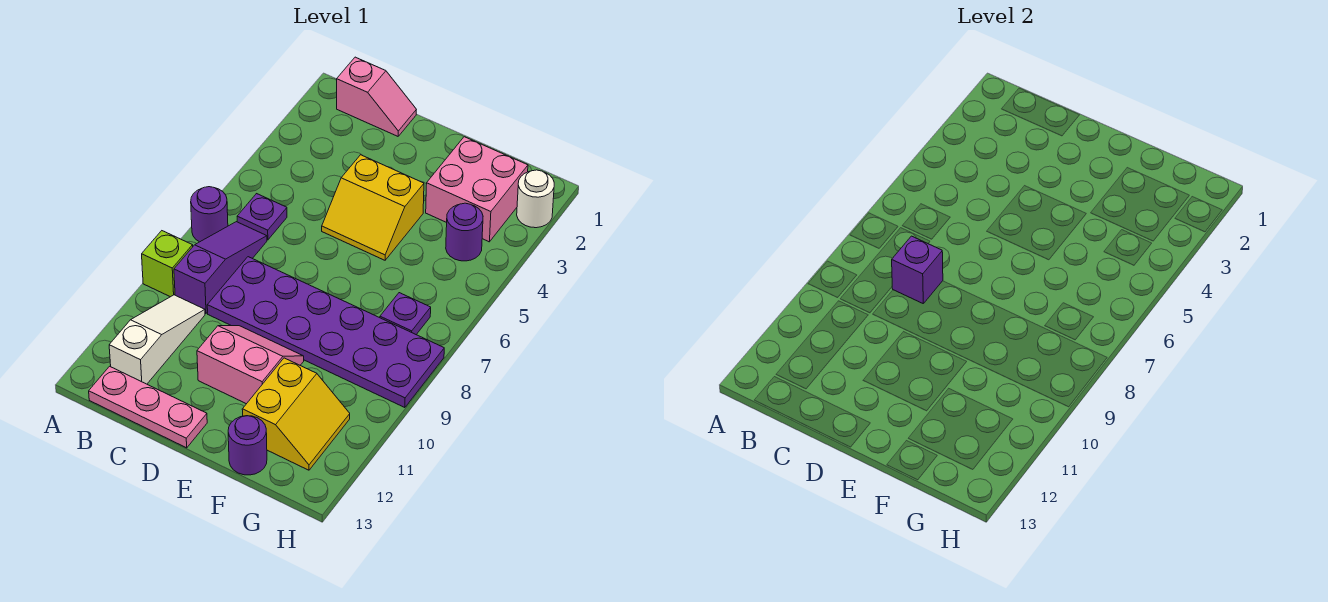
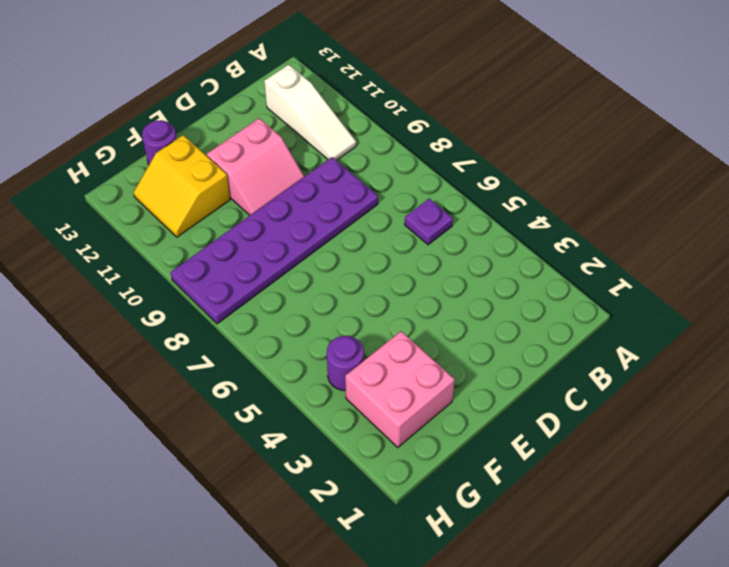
none -> purple round brick A7 level 1
none -> lime brick A9 level 1
none -> pink slope B1:C1 level 1 top B

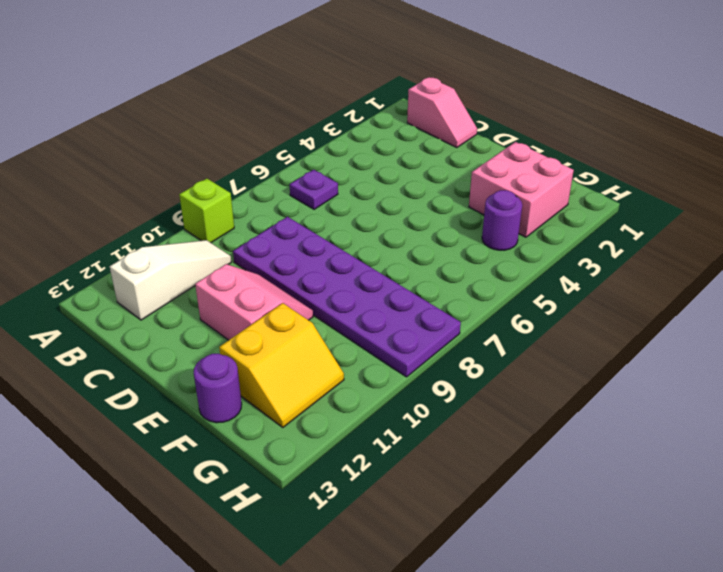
none -> purple round brick A7 level 1
none -> purple slope B7:B9 level 1 top 9
none -> pink plate B13:D13 level 1

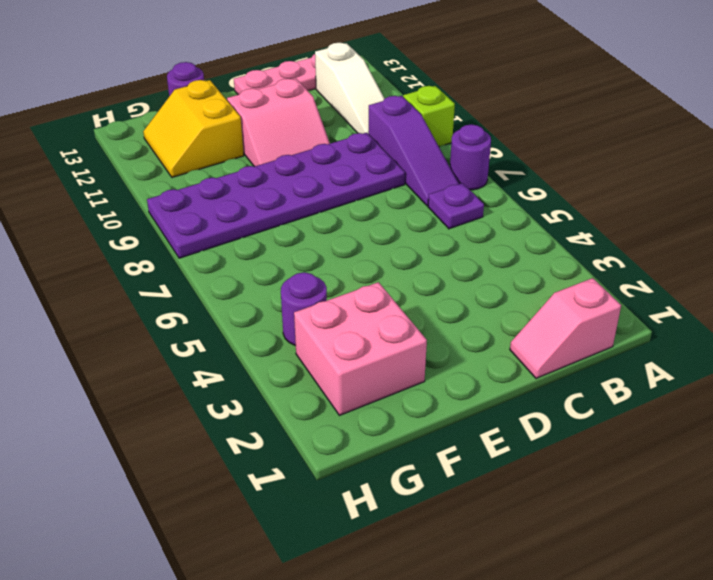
none -> yellow slope D4:E5 level 1 top 4
none -> purple plate G7 level 1
none -> white round brick H2 level 1

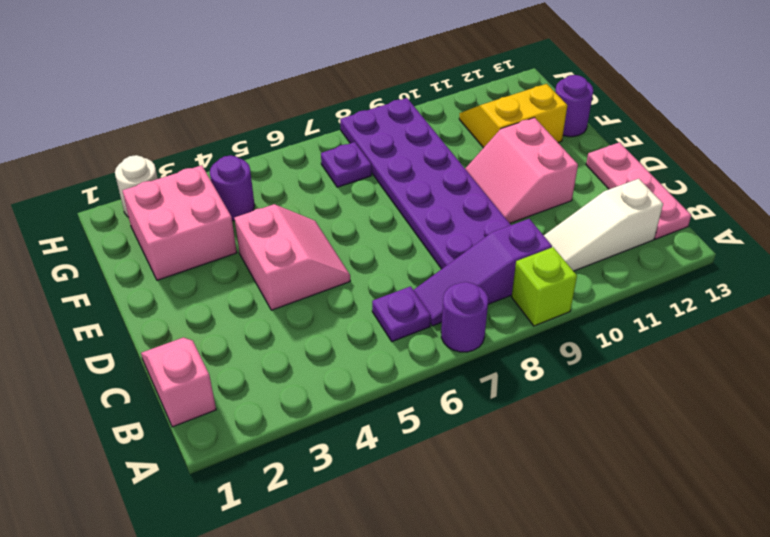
pink slope D4:E5 level 1 top 4 -> yellow slope D4:E5 level 1 top 4
none -> purple brick C8 level 2

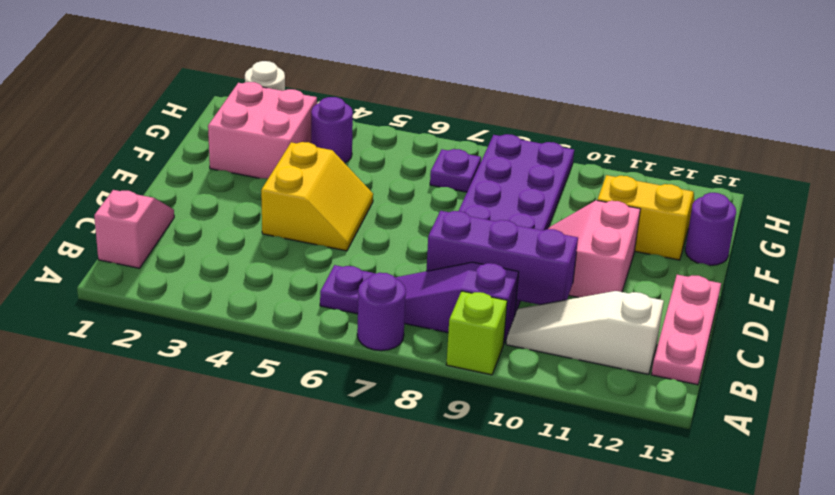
purple brick C8:C10 level 2 -> purple brick C8 level 2

